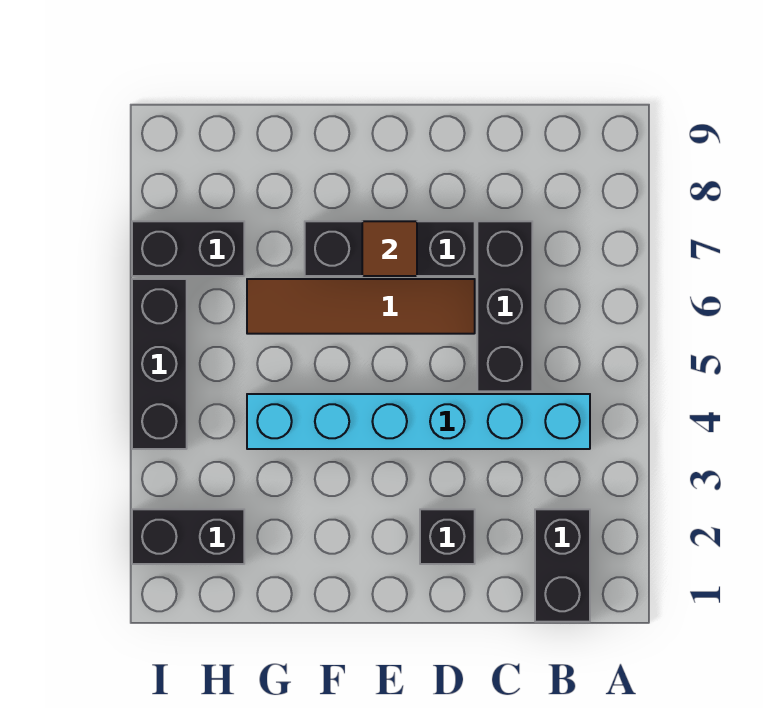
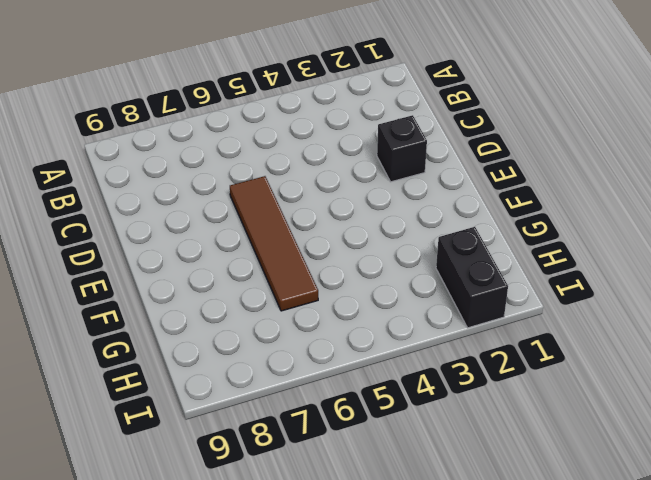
none -> black brick B1:B2 level 1
none -> cyan brick B4:G4 level 1

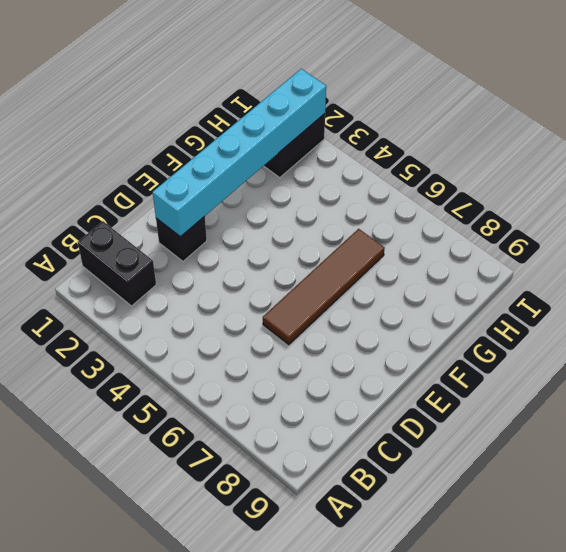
cyan brick D2:I2 level 2 -> cyan brick B4:G4 level 1
none -> black brick C5:C7 level 1
none -> black brick D7:F7 level 1

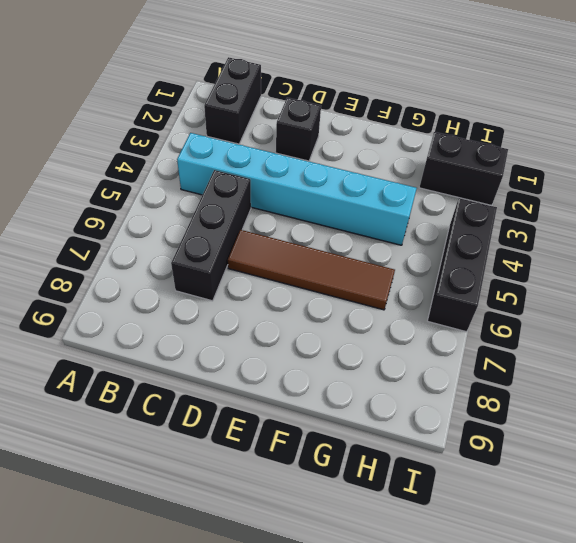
none -> black brick D7:F7 level 1
none -> black brick H7:I7 level 1

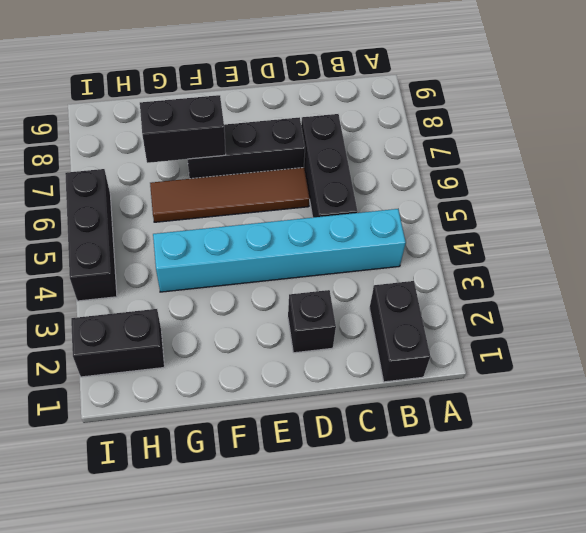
black brick F7:G7 level 2 -> black brick H7:I7 level 1
none -> brown tile E7 level 2

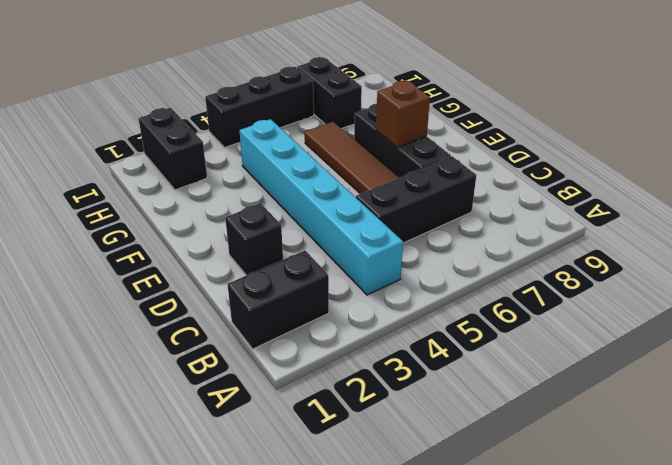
brown brick E7 level 2 -> brown tile E7 level 2

